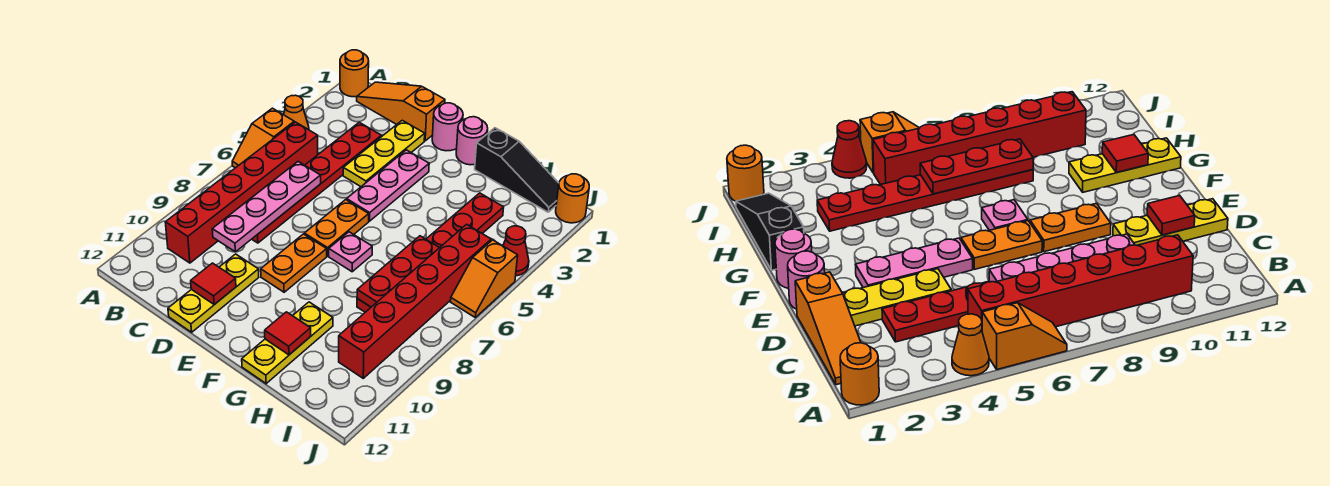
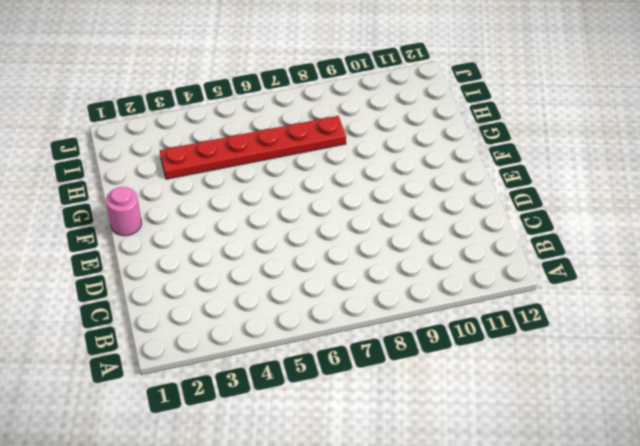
none -> orange round brick A1 level 1
none -> orange cone A4 level 1
none -> orange slope A5:A6 level 1 top 5

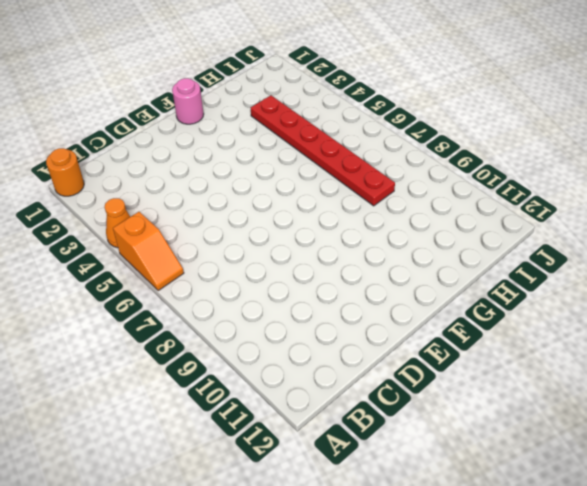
none -> orange slope B1:D1 level 1 top D
none -> red brick B5:B10 level 1
none -> red plate C3:C8 level 1

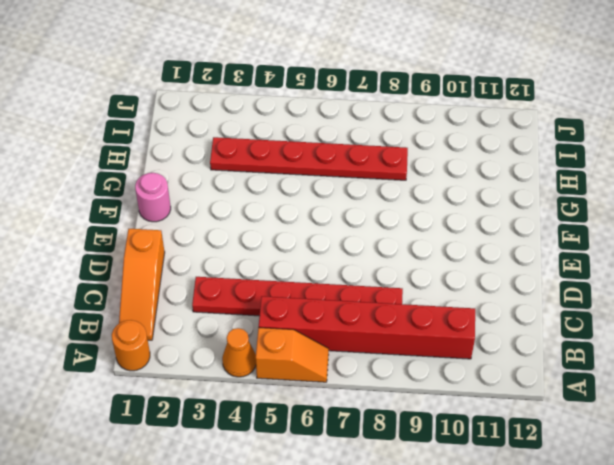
none -> yellow plate D2:D4 level 1
none -> yellow plate D10:D12 level 1
none -> pink round brick E1 level 1

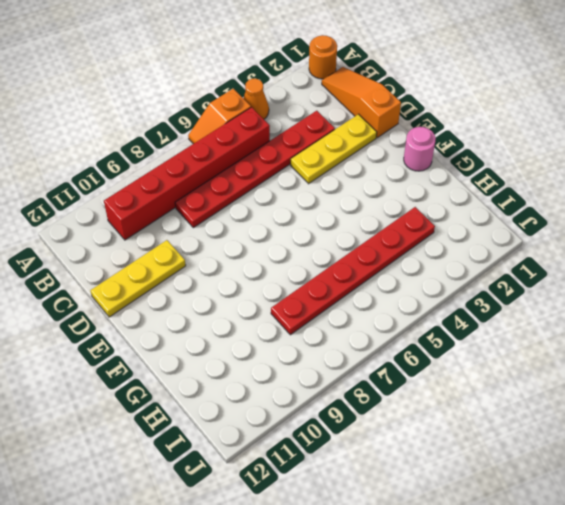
none -> pink round brick E1 level 1
none -> pink plate E3:E5 level 1
none -> orange plate E6:E7 level 1

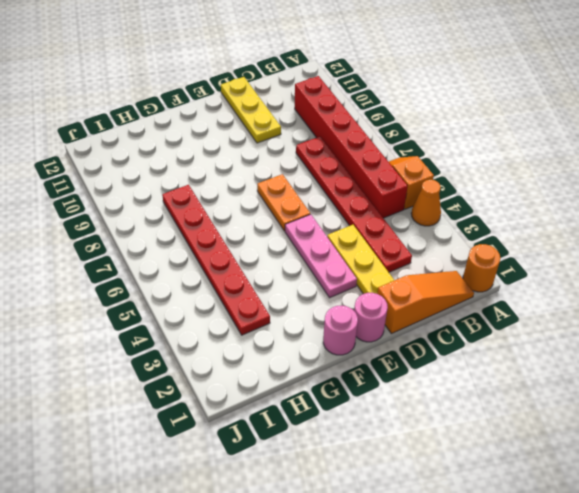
none -> orange plate E8:E9 level 1
none -> pink plate F7 level 1
none -> black slope G1:I1 level 1 top G

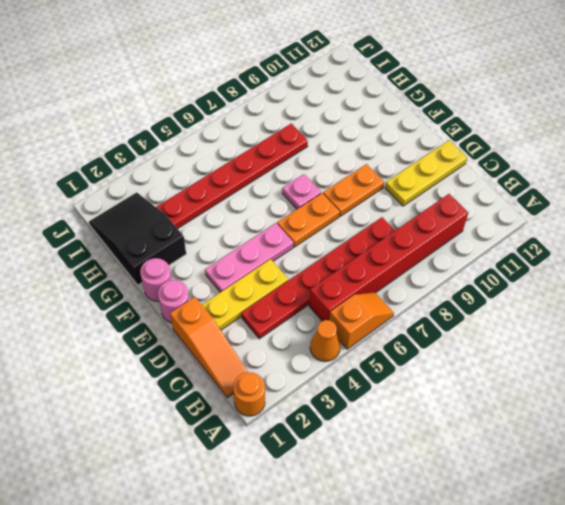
black slope G1:I2 level 1 top G -> black slope G1:I1 level 1 top G
none -> yellow plate G10:G12 level 1
none -> red brick I5:I10 level 1
none -> orange round brick J1 level 1

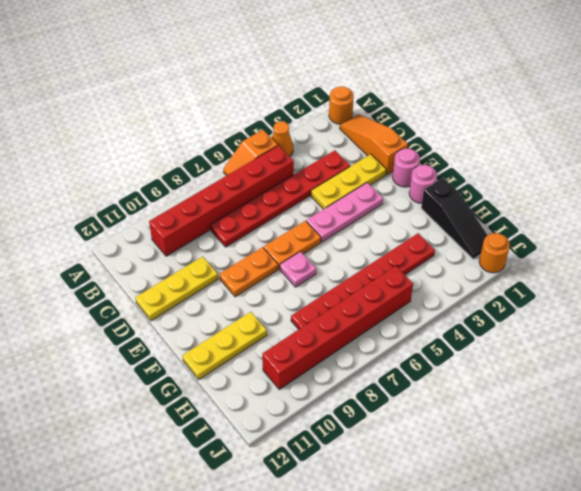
none -> red cone J4 level 1
none -> orange slope J5:J6 level 1 top 5
none -> pink plate C6:C9 level 2

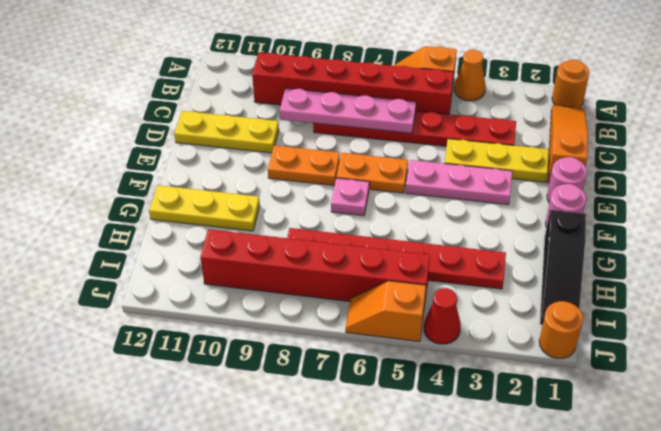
none -> red tile D11 level 2
none -> red tile G11 level 2
none -> red plate H6:H8 level 2

